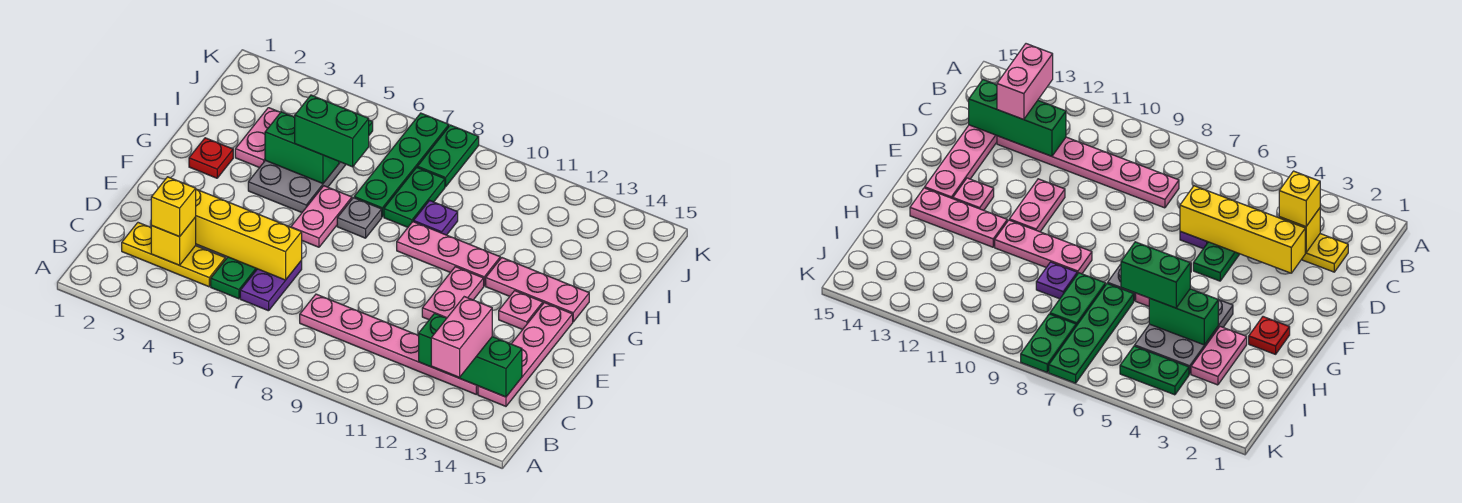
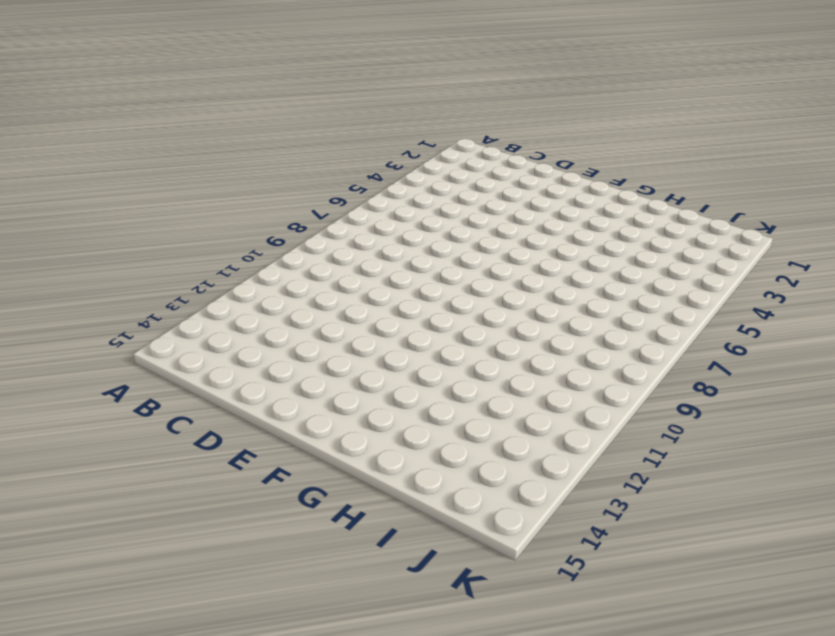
none -> yellow plate C2:C4 level 1
none -> green plate C5:E5 level 1
none -> purple plate C6:D6 level 1

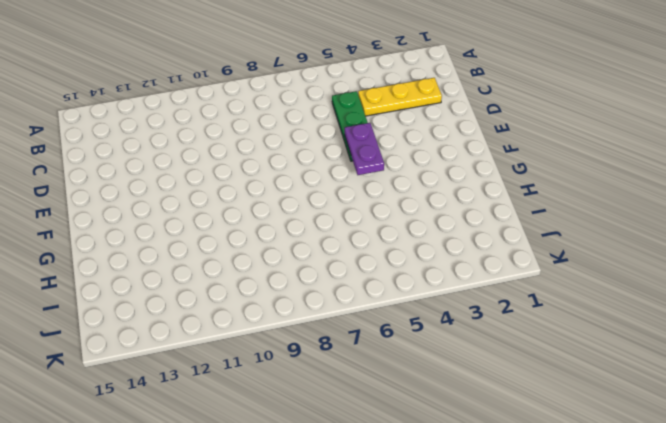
purple plate E5:F5 level 2 -> purple plate C6:D6 level 1
none -> pink plate C8:C13 level 1
none -> pink plate C14:F14 level 1
none -> pink plate E11:F11 level 1

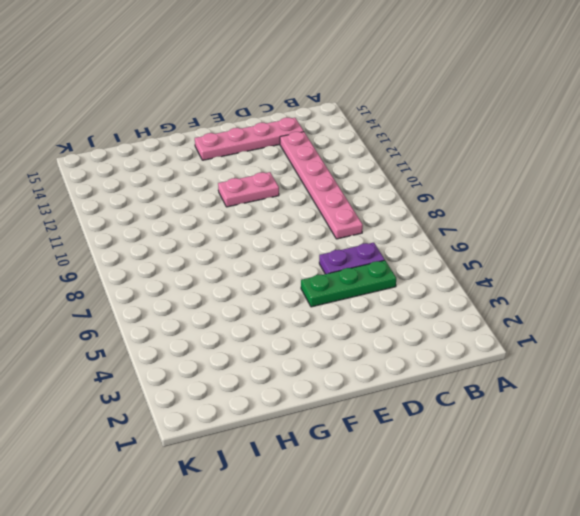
none -> yellow plate C2:C4 level 1
none -> pink plate F6:G6 level 1
none -> pink plate F13 level 1

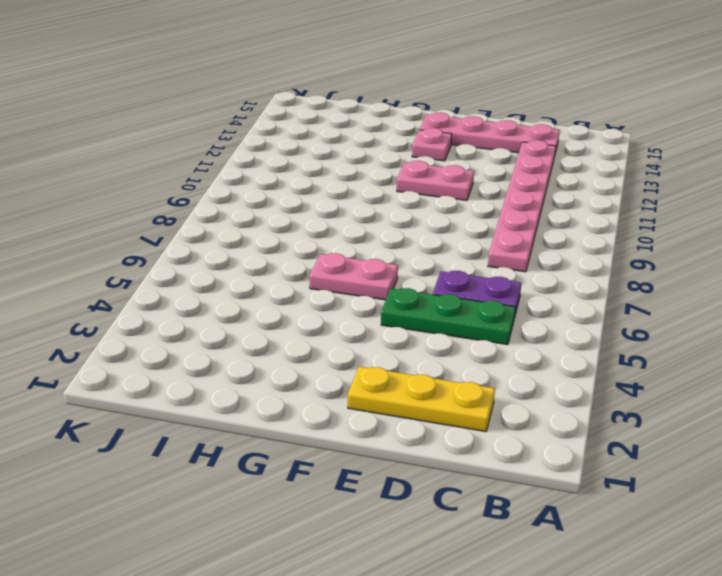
yellow plate C2:E2 level 1 -> yellow plate C2:C4 level 1
none -> red plate G2 level 1
none -> grey plate G4:I5 level 1
none -> grey plate G7 level 1

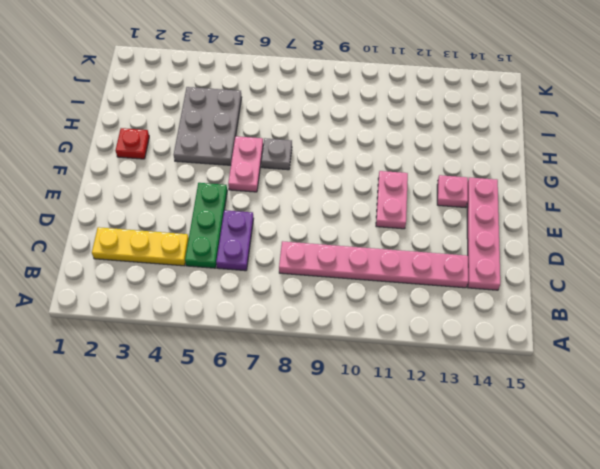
none -> pink plate G9:G11 level 1
none -> pink plate G12:G14 level 1
none -> pink plate H3:I3 level 1

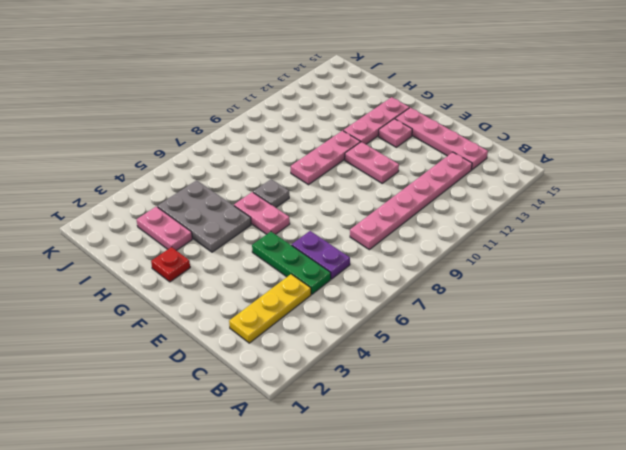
none -> green plate H7:K7 level 1
none -> green plate H8:I8 level 1
none -> purple plate H9 level 1

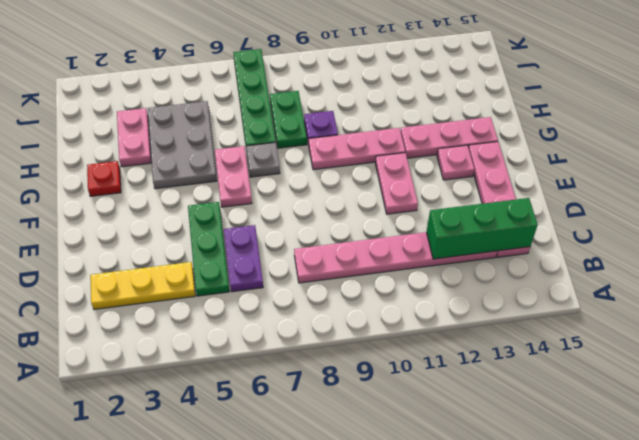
none -> green plate J4:J5 level 1
none -> green plate J8:K8 level 1
none -> yellow brick C3 level 2

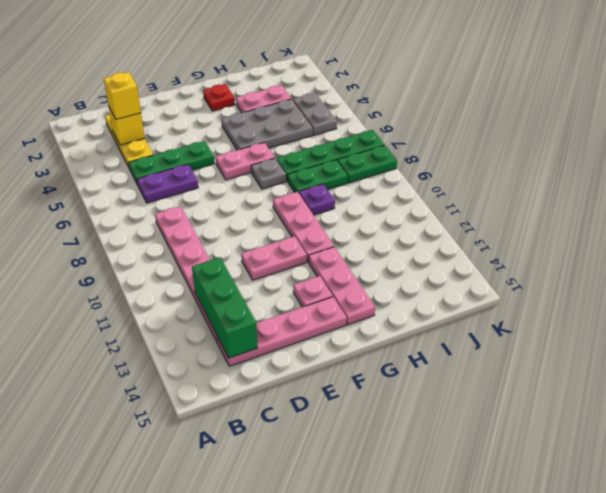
grey plate J4:J5 level 1 -> green plate J4:J5 level 1
none -> yellow brick D3:D6 level 2
none -> green brick H4:H5 level 2
none -> pink brick B13:C13 level 3

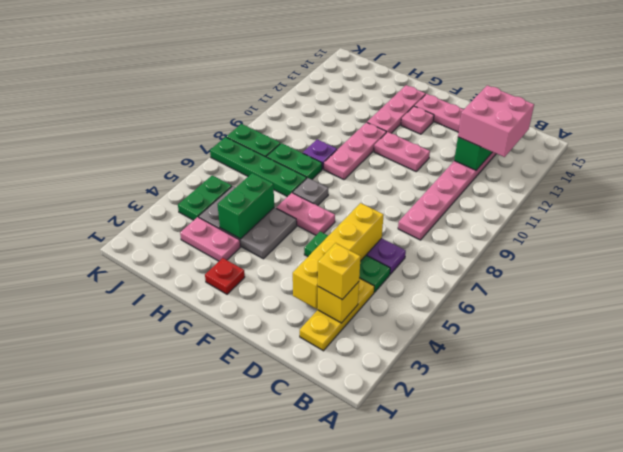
pink brick B12:C13 level 3 -> pink brick B13:C13 level 3
none -> green brick H5:H6 level 3

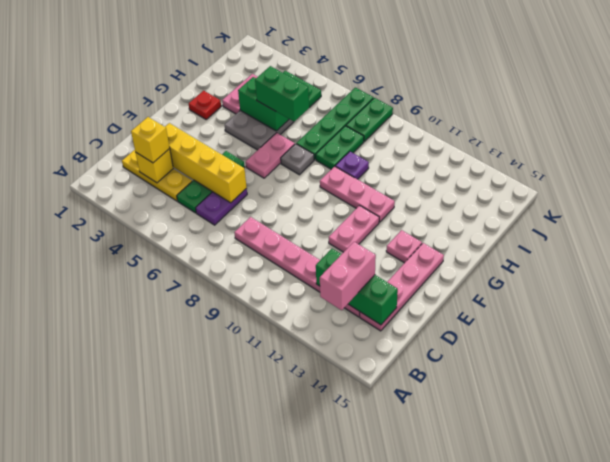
none -> pink plate G12:G14 level 1

